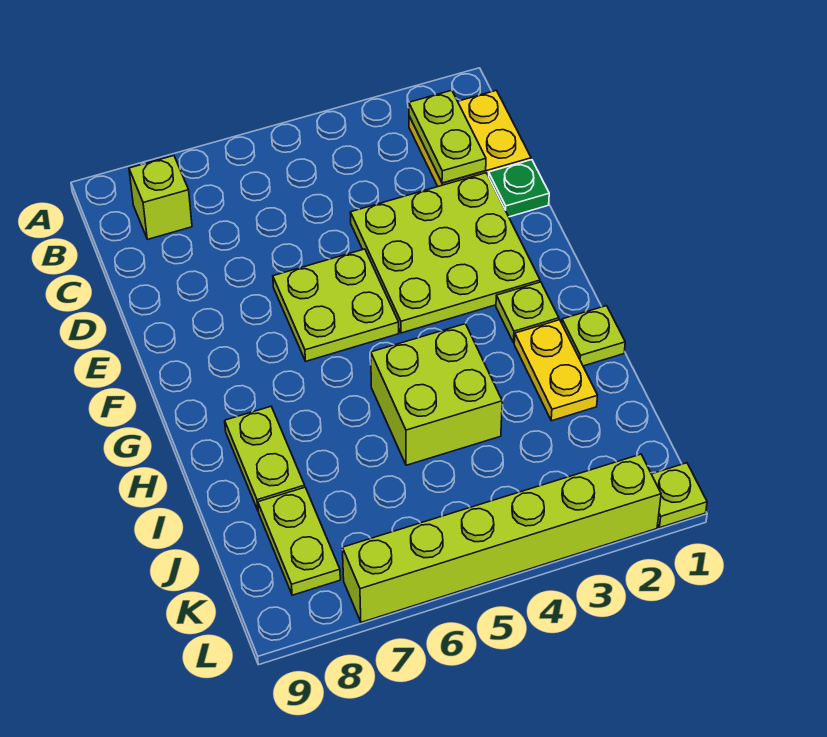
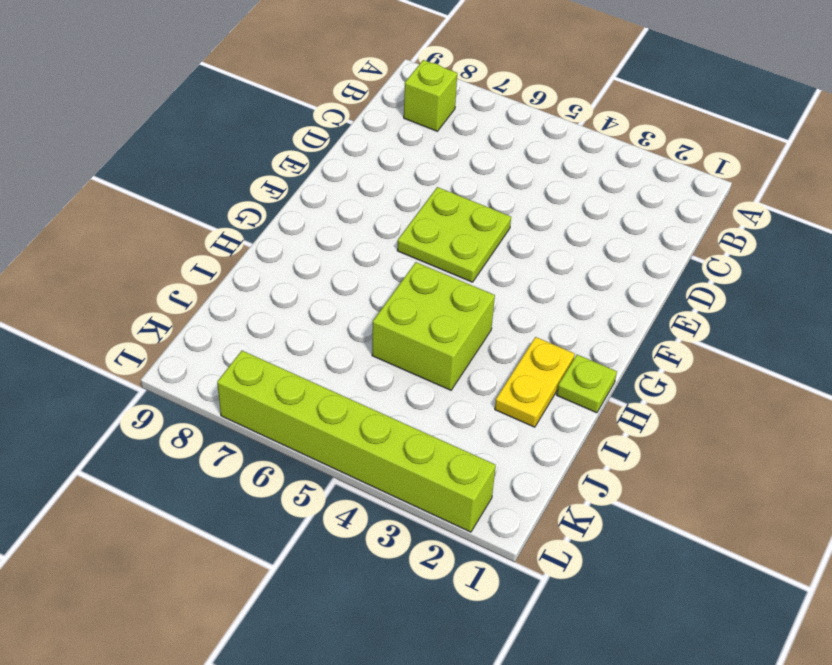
none -> yellow plate B1:C2 level 1
none -> green plate D1 level 1
none -> lime plate D2:F4 level 1

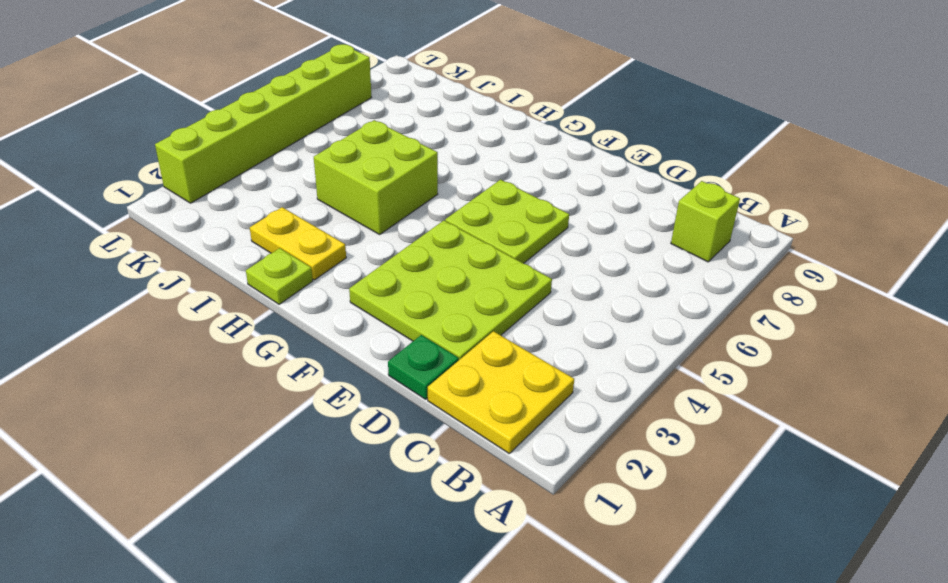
none -> lime plate G2 level 1
none -> lime plate H8:I8 level 1
none -> lime plate J8:K8 level 1

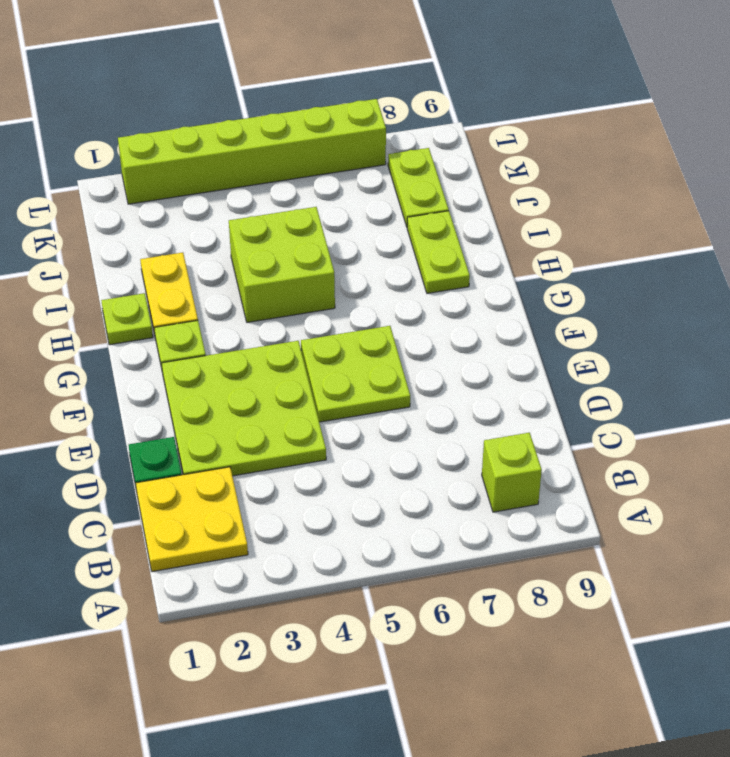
none -> lime plate L1 level 1
none -> lime plate B2:C2 level 2

